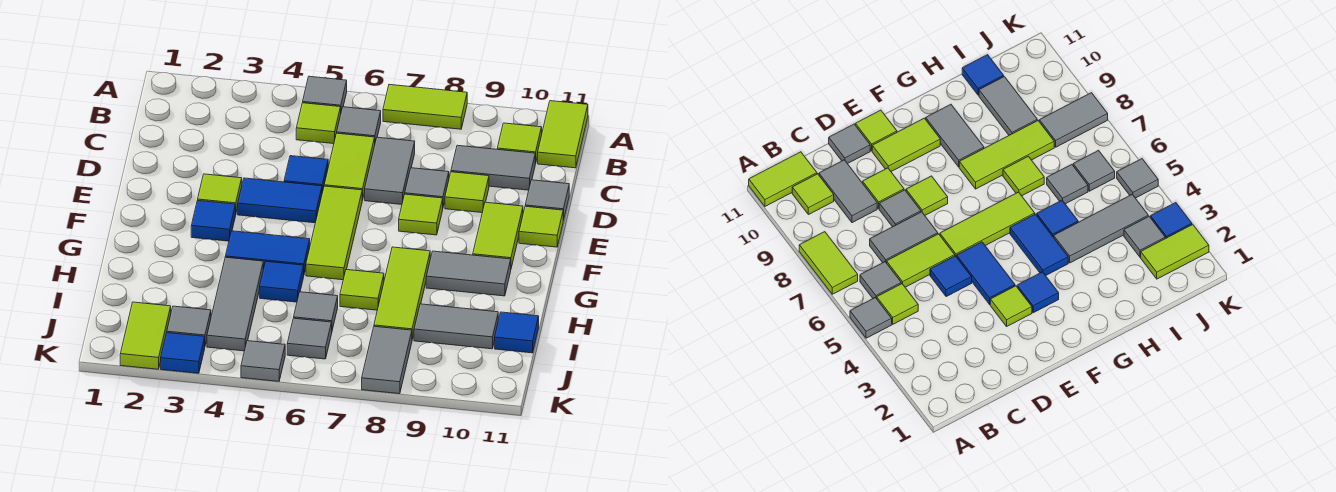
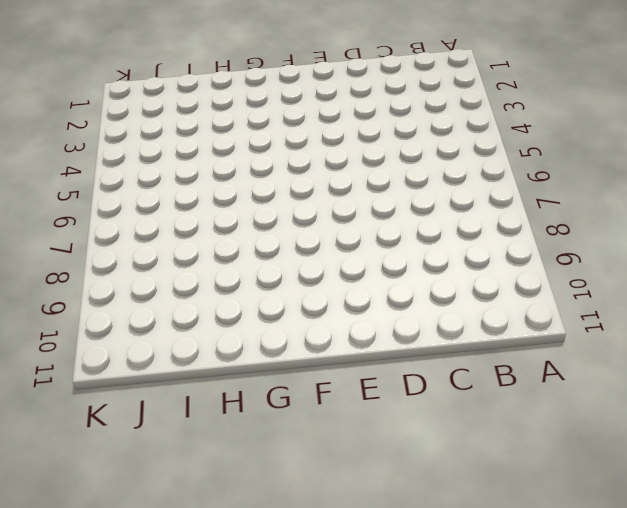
none -> grey tile A5 level 1
none -> lime tile A7:A8 level 1
none -> lime tile A11:B11 level 1
none -> lime tile B5 level 1

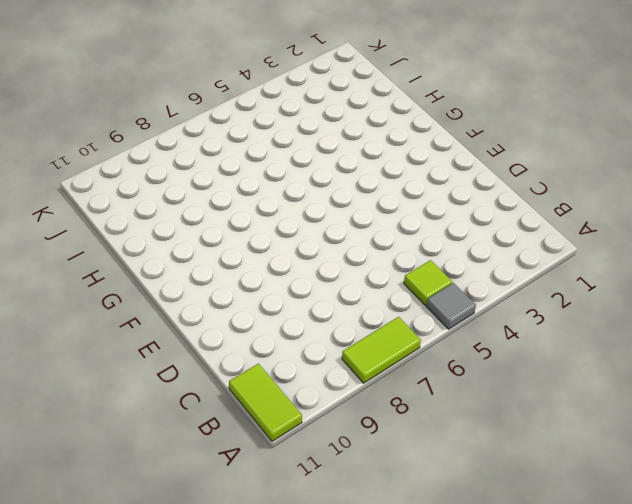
none -> grey tile B6 level 1
none -> lime tile B10 level 1
none -> lime tile C6:D6 level 1
none -> grey tile C7:D7 level 1

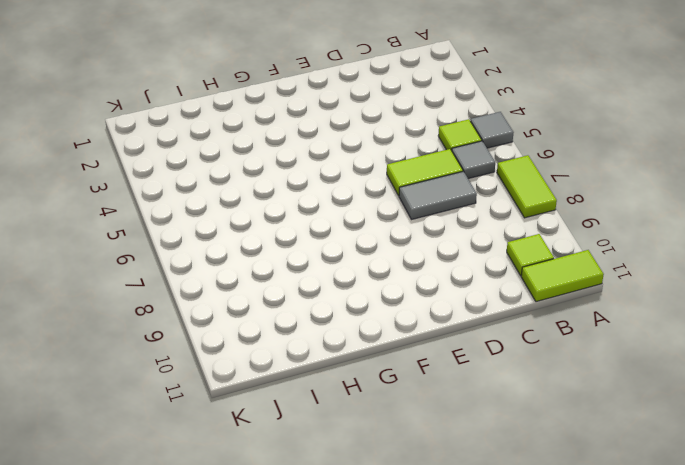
none -> grey tile C9:C10 level 1
none -> blue tile D5 level 1
none -> grey tile D8 level 1
none -> lime tile D9 level 1

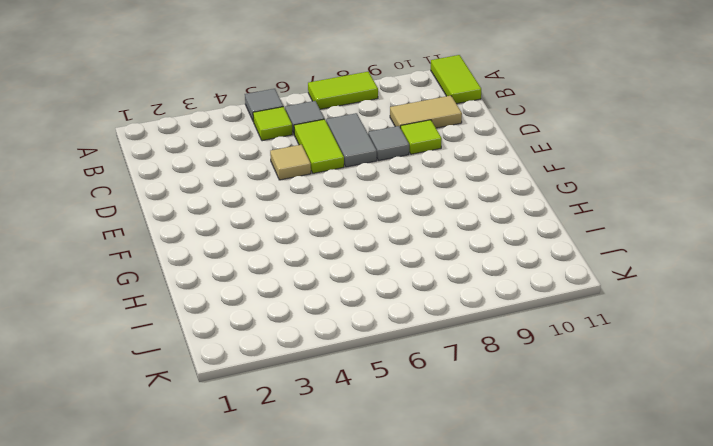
tan tile C9:C10 level 1 -> grey tile C9:C10 level 1
tan tile D5 level 1 -> blue tile D5 level 1
none -> lime tile B10 level 1
none -> grey tile D11 level 1
none -> lime tile E3 level 1
none -> blue tile E4:E5 level 1

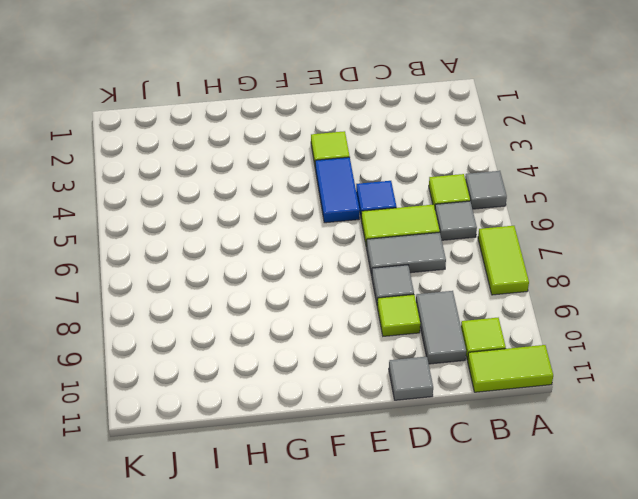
none -> lime tile E6:G6 level 1
none -> lime tile E8 level 1
none -> lime tile E10:F10 level 1
none -> lime tile E11 level 1

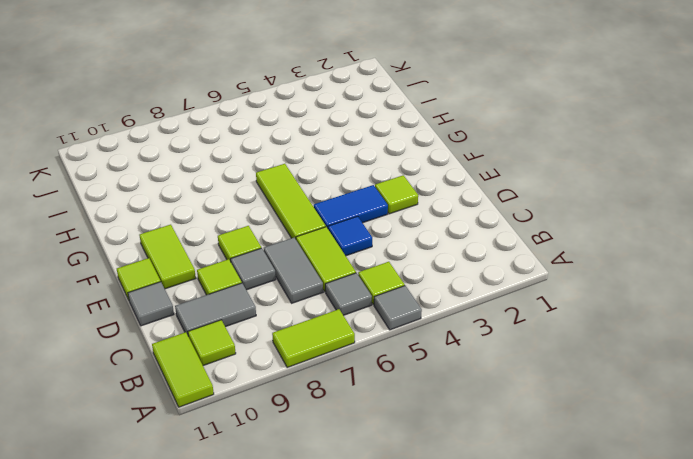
none -> blue tile F3 level 1
none -> blue tile G4:G5 level 1
none -> lime tile G8:I8 level 1
none -> grey tile G9:G10 level 1

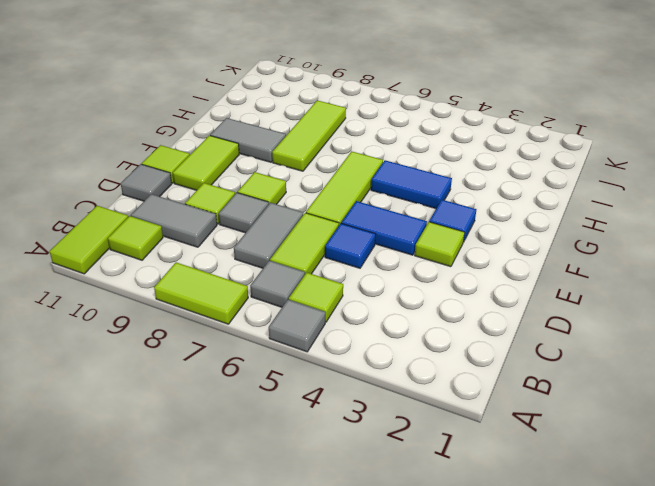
none -> grey tile H4:J4 level 1
none -> blue tile H5 level 1
none -> lime tile H7 level 1
none -> grey tile I6 level 1

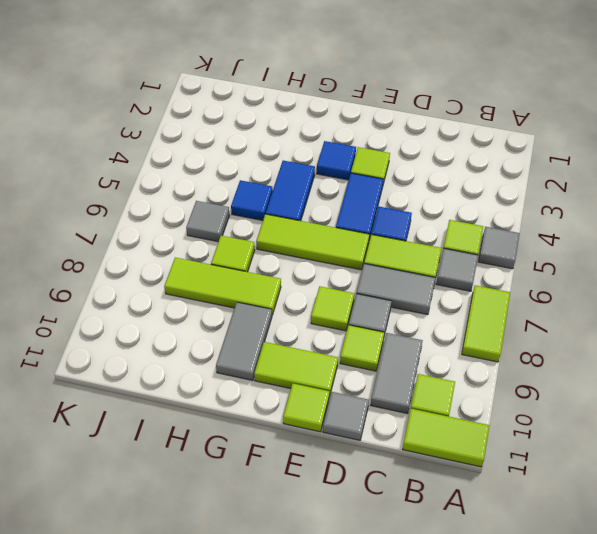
none -> grey tile H4:J4 level 1
none -> grey tile I9:I10 level 1
none -> blue tile I11 level 1
none -> lime tile J2:K2 level 1

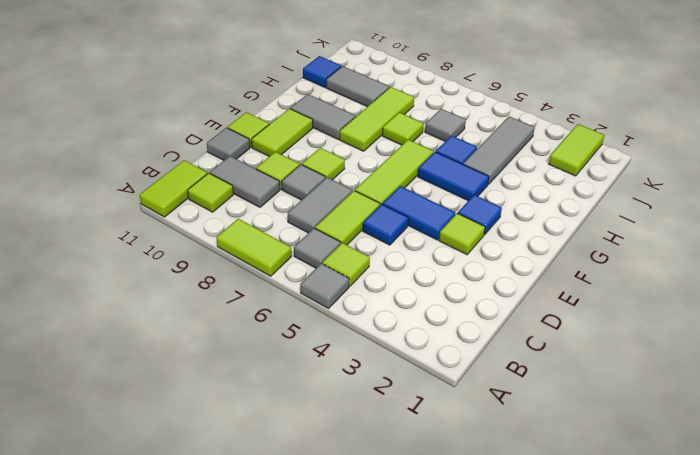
none -> grey tile J3 level 1
none -> grey tile J6 level 1
none -> grey tile J8:K8 level 1
none -> blue tile K3 level 1

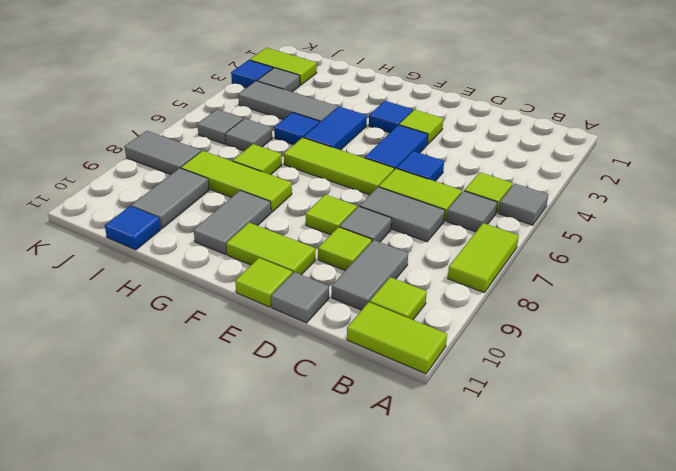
none -> grey tile K5 level 1

